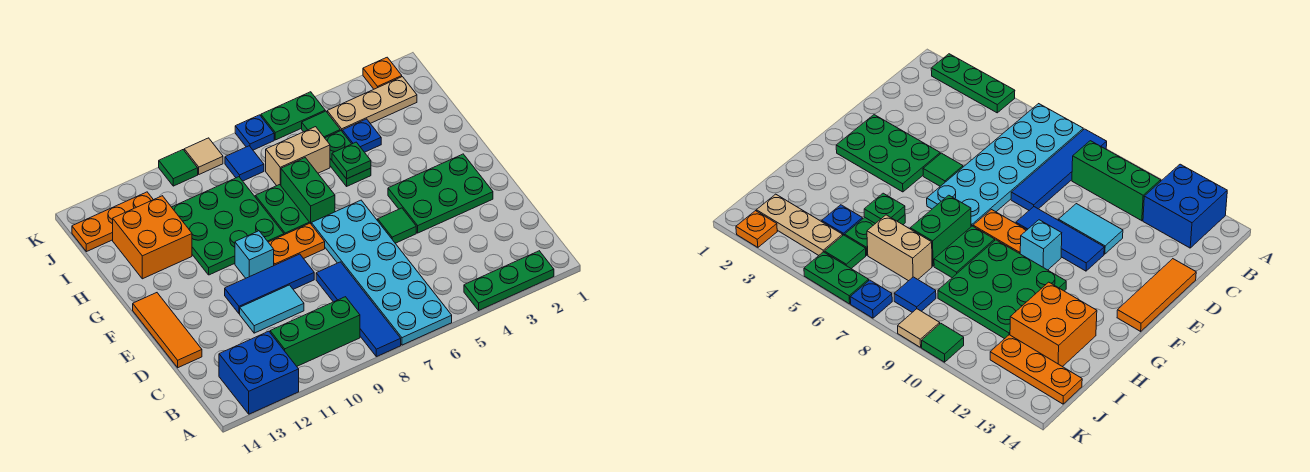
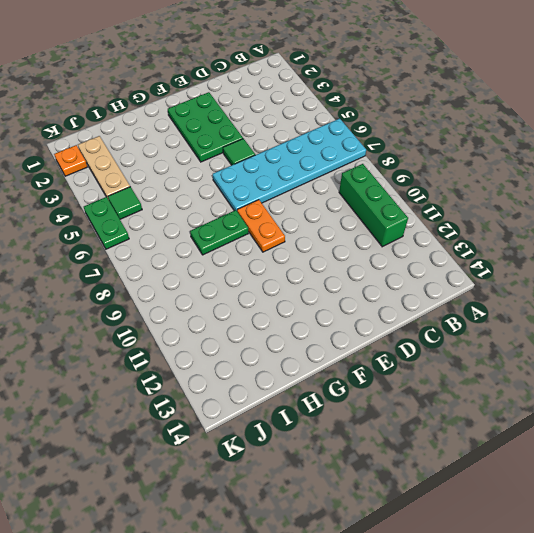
none -> green plate A2:A4 level 1
none -> blue tile A8:D8 level 1
none -> blue brick A12:B13 level 1

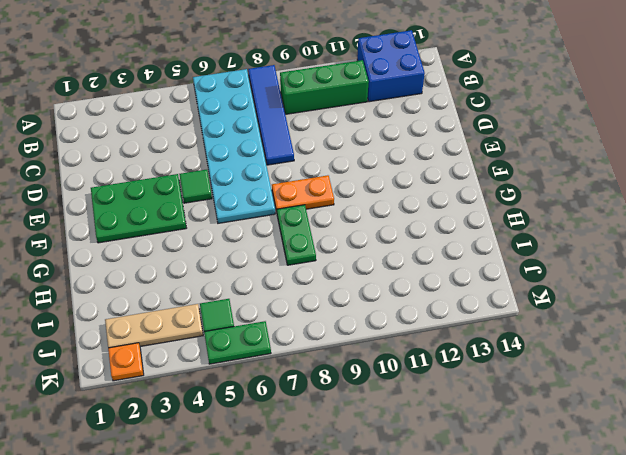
none -> green plate A2:A4 level 1
none -> cyan tile D10:D11 level 1
none -> orange tile D14:F14 level 1

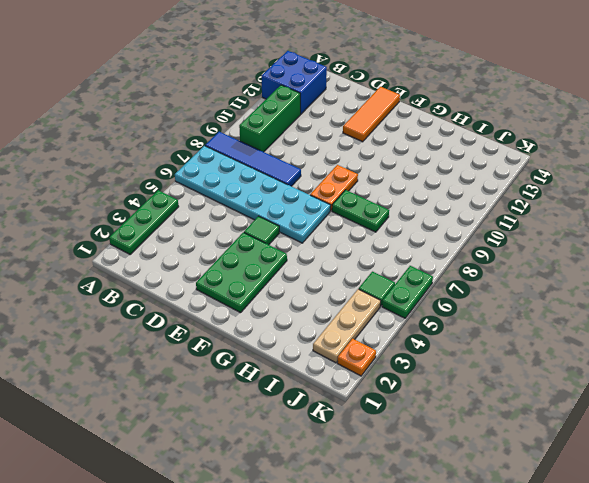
orange tile E12:E14 level 1 -> orange tile D14:F14 level 1
none -> cyan tile D10:D11 level 1
none -> blue tile E9:E11 level 1
none -> cyan brick F10 level 1

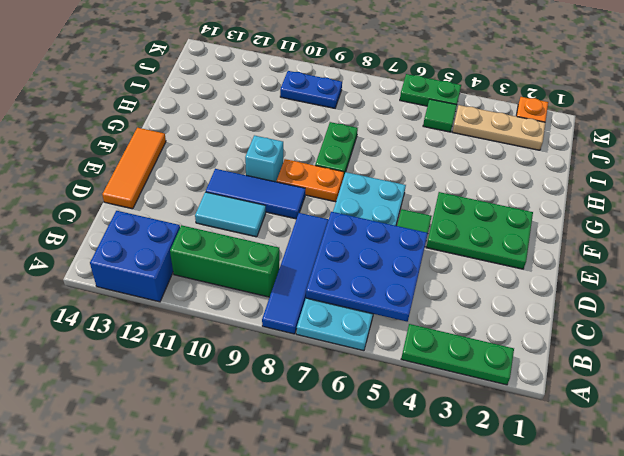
blue plate B5:D7 level 2 -> none
blue plate J9:J10 level 1 -> none
none -> green brick G7:H7 level 1
none -> green plate G9:I11 level 1
none -> green plate H5:I5 level 1

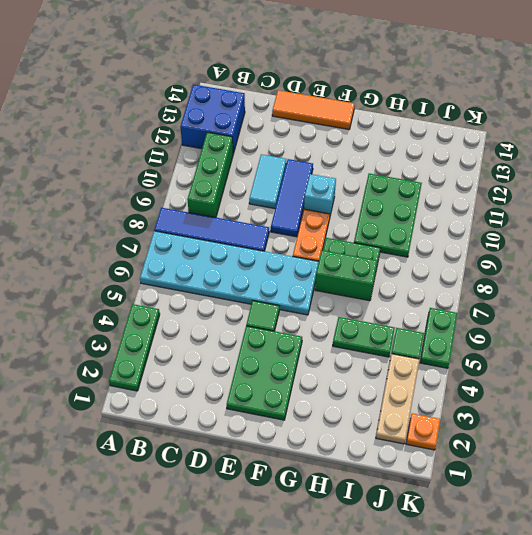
green plate H9:I11 level 1 -> green plate G9:I11 level 1
none -> orange brick H12:I13 level 1
none -> blue plate I4 level 1
none -> tan brick I6:I7 level 1

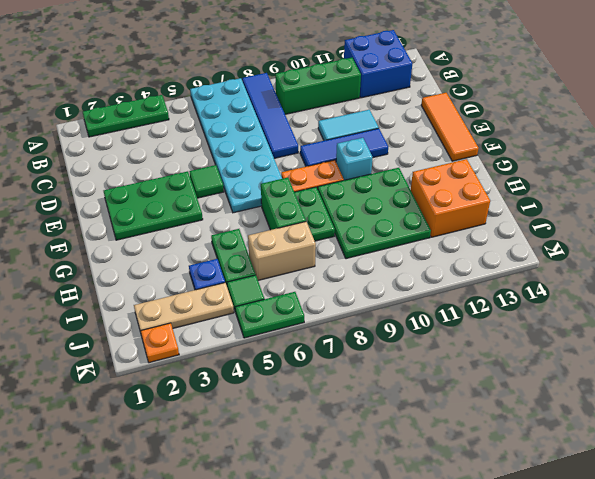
none -> blue tile J8 level 1
none -> orange plate J12:J14 level 1
none -> blue plate K7 level 1

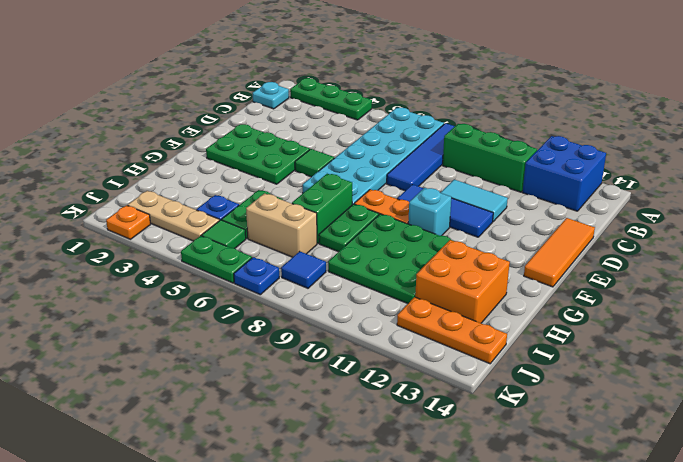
cyan plate B1 level 1 -> none
none -> tan tile K9 level 1
none -> green tile K10 level 1
none -> green plate H5 level 2

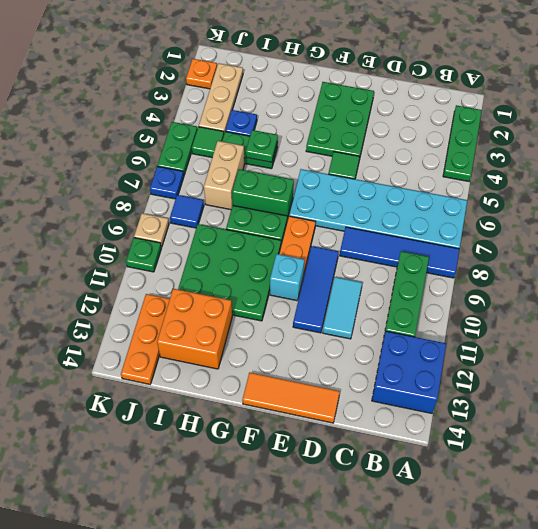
tan plate K9 level 1 -> tan tile K9 level 1
green plate K10 level 1 -> green tile K10 level 1

